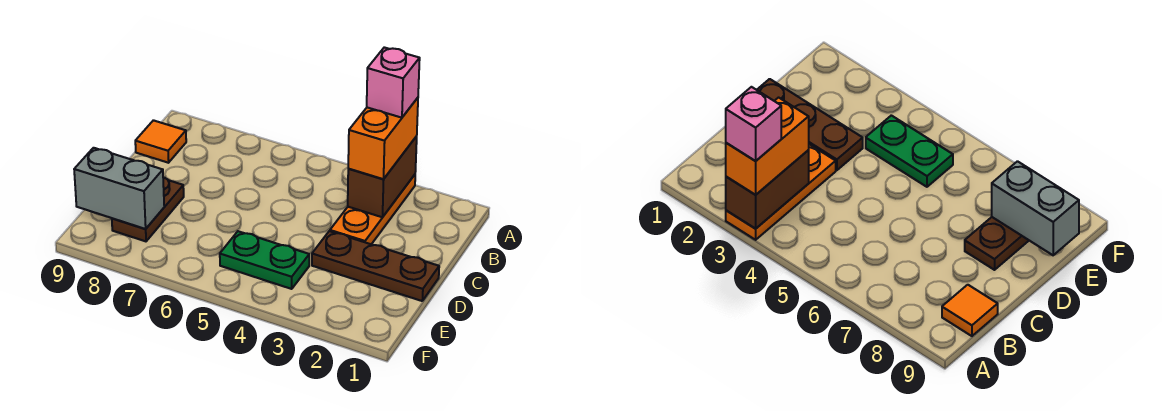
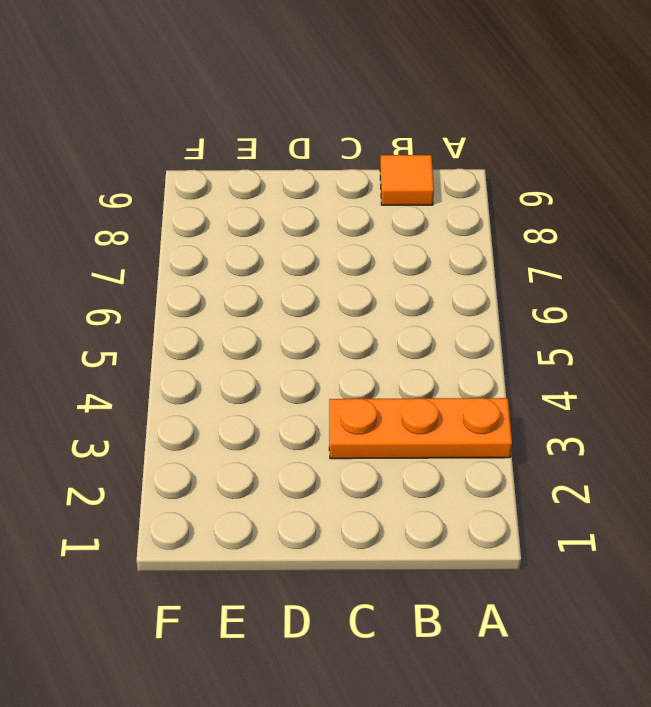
none -> brown plate D1:D3 level 1
none -> brown plate D8:E8 level 1

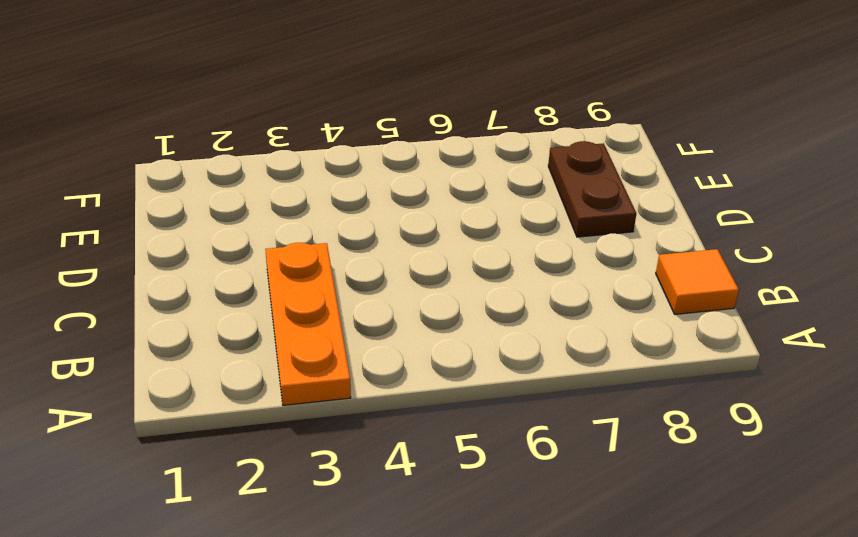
none -> brown plate D1:D3 level 1
none -> green plate E4:E5 level 1

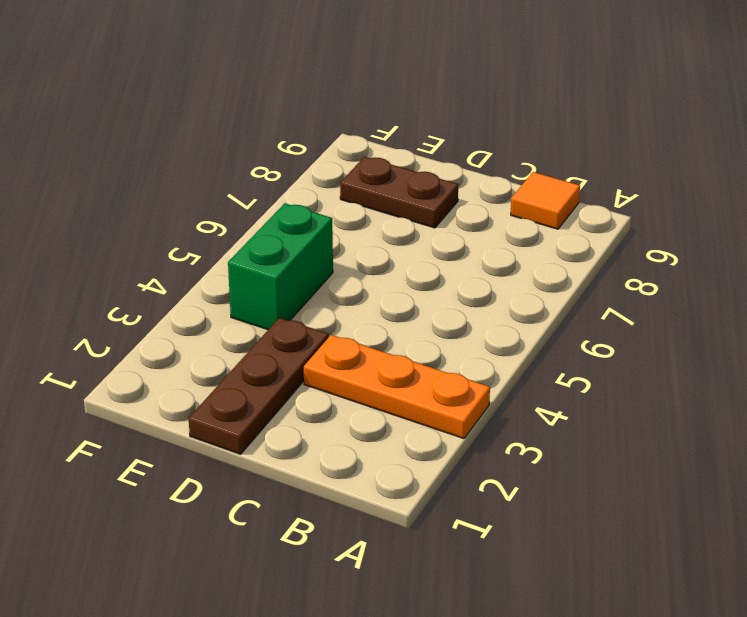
green brick E4:E5 level 1 -> green plate E4:E5 level 1
none -> brown brick A3:B3 level 2
none -> grey brick E8:E9 level 2

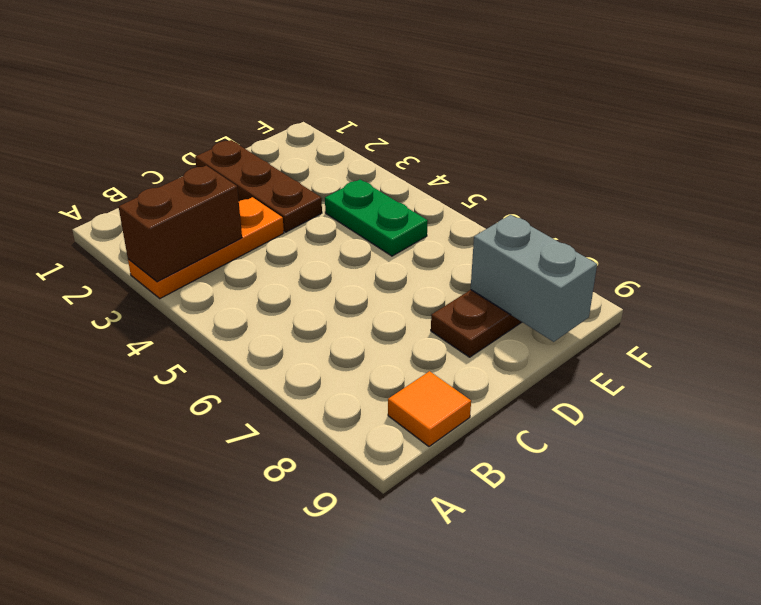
none -> orange brick A3:B3 level 3
none -> pink brick A3 level 4

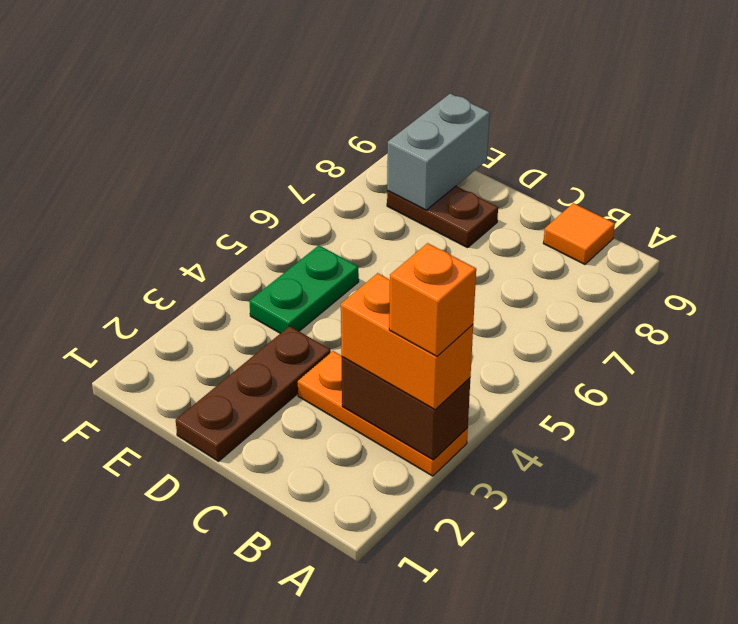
orange brick A3 level 4 -> pink brick A3 level 4

